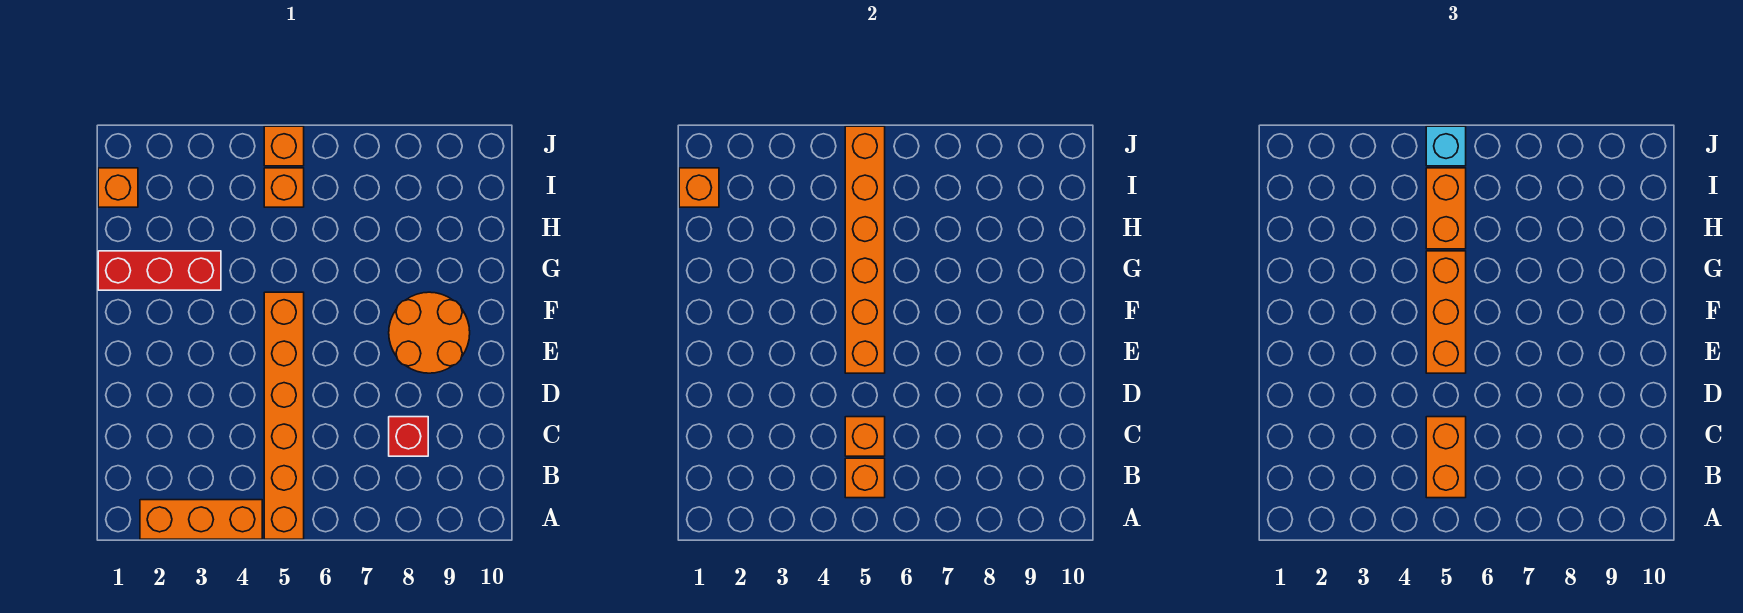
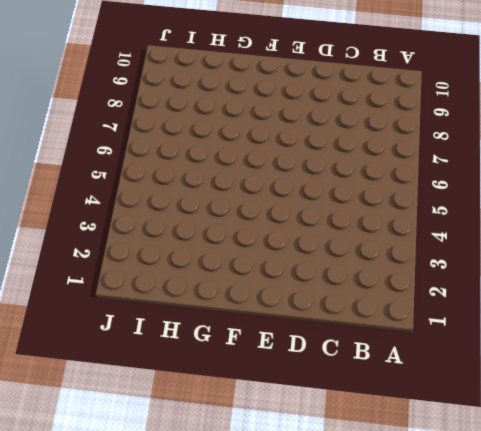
none -> orange brick A2:A4 level 1
none -> orange brick A5:F5 level 1
none -> red brick C8 level 1

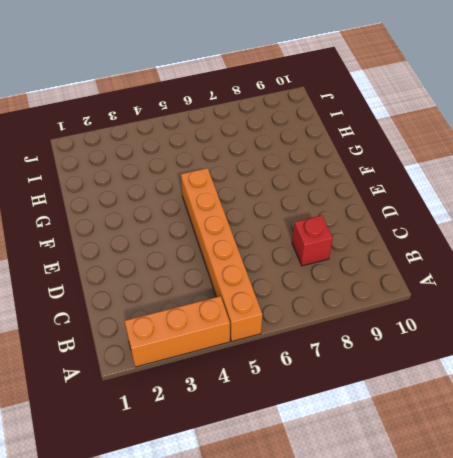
none -> orange round brick E8:F9 level 1
none -> red brick G1:G3 level 1
none -> orange brick I1 level 1

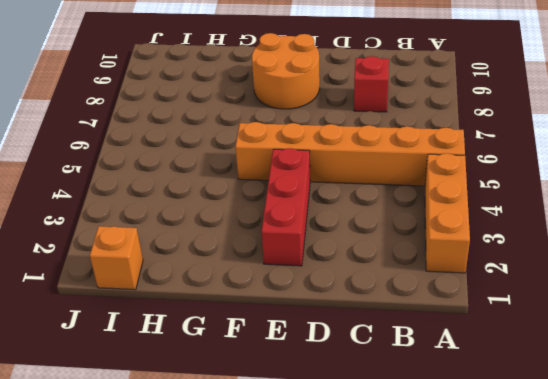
red brick E2:E4 level 1 -> red brick G1:G3 level 1
none -> orange brick I5 level 1
none -> orange brick J5 level 1
none -> orange brick B5 level 2

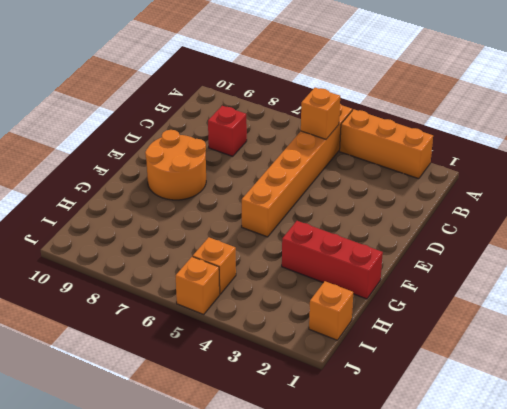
none -> orange brick C5 level 2
none -> orange brick E5:J5 level 2
none -> orange brick I1 level 2

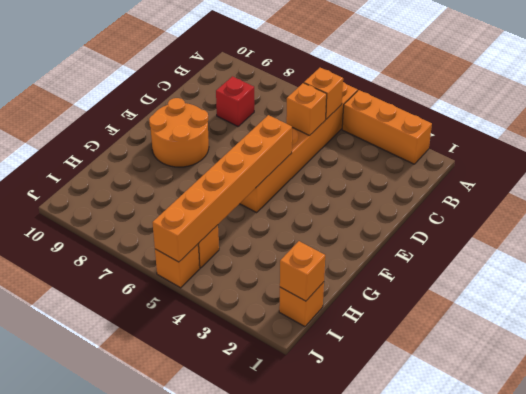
none -> red brick G1:G3 level 1
none -> orange brick B5:C5 level 3
none -> orange brick E5:G5 level 3

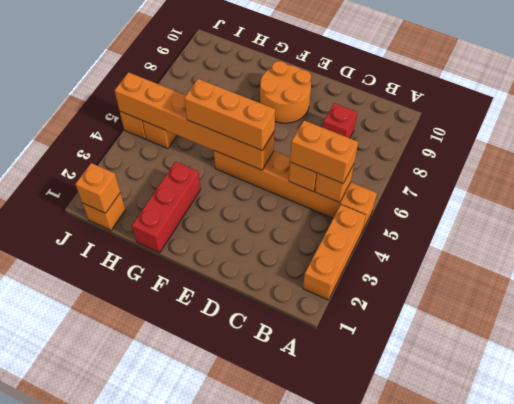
none -> orange brick H5:I5 level 3
none -> cyan brick J5 level 3

